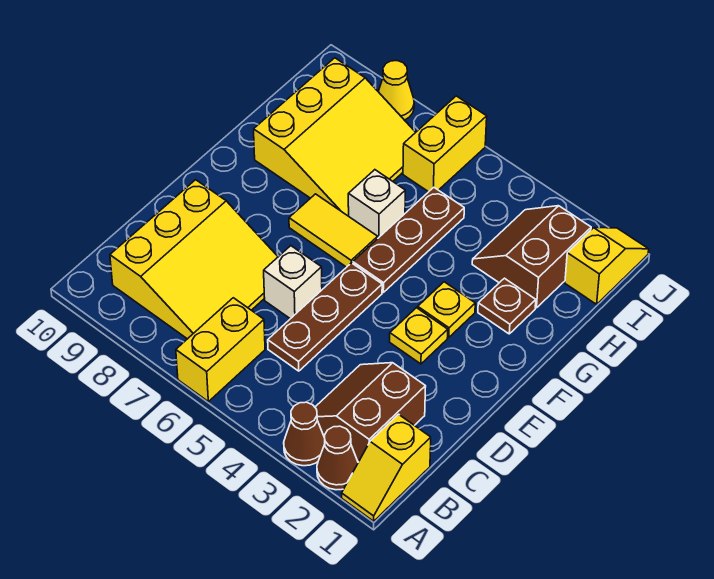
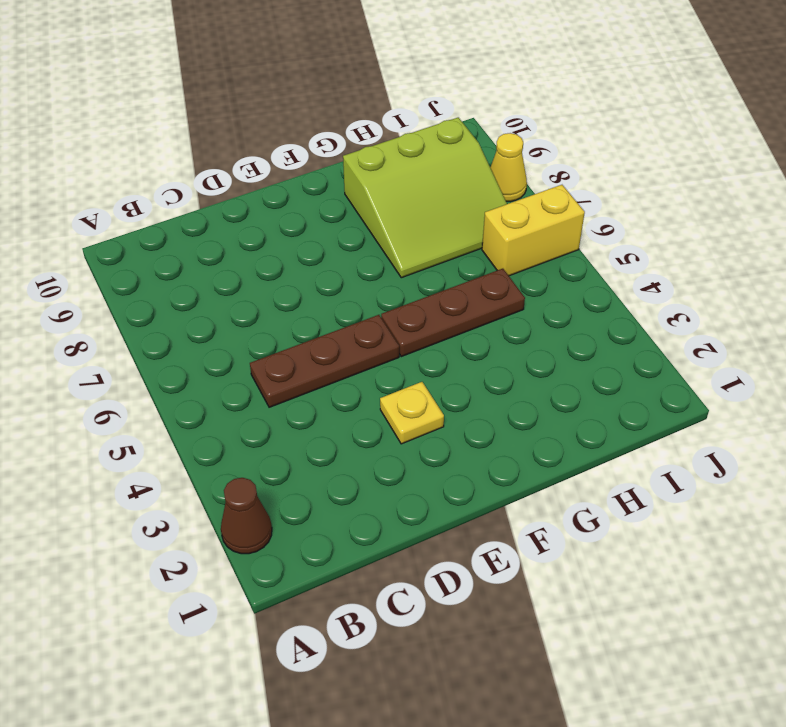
lime slope G7:I9 level 1 top 9 -> yellow slope G7:I9 level 1 top 9
none -> yellow slope A1:B1 level 1 top B
none -> brown cone A3 level 1
none -> yellow brick A6:B6 level 1

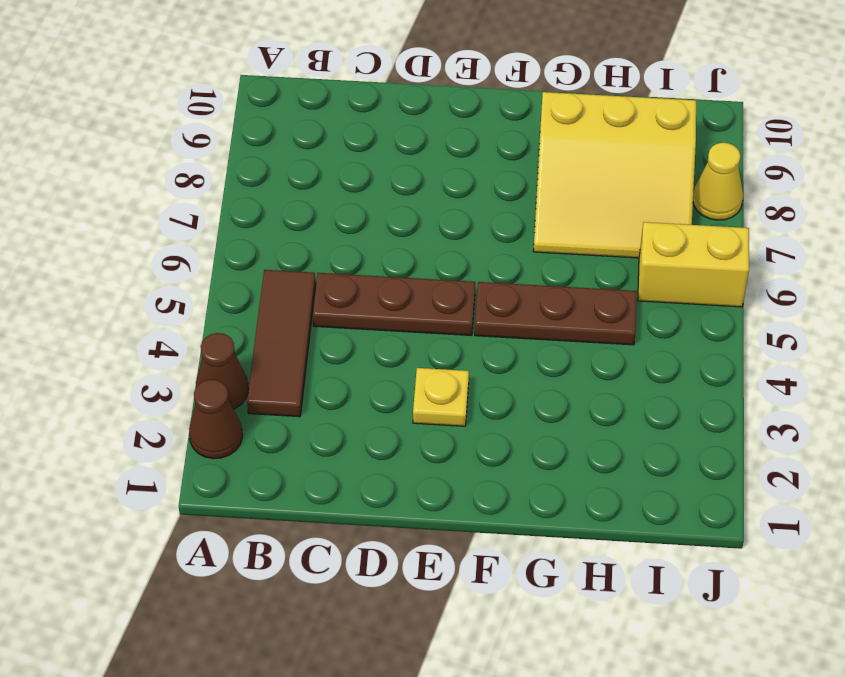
brown tile B3:B5 level 1 -> brown slope B2:C3 level 1 top 2
none -> yellow slope A1:B1 level 1 top B
none -> yellow brick A6:B6 level 1
none -> yellow slope B7:D9 level 1 top 9

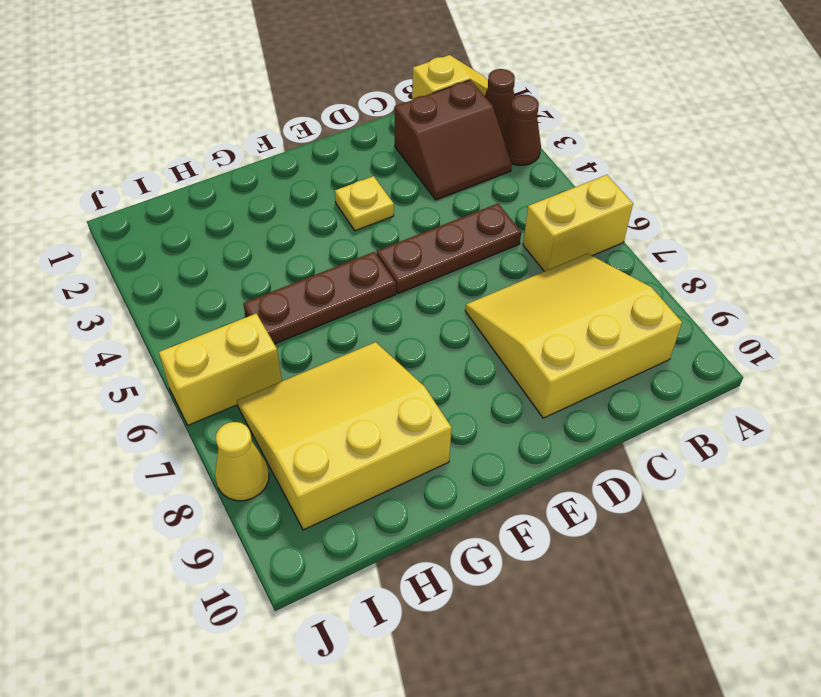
none -> white brick D6 level 1
none -> yellow plate F3 level 1
none -> yellow tile F6:F7 level 1

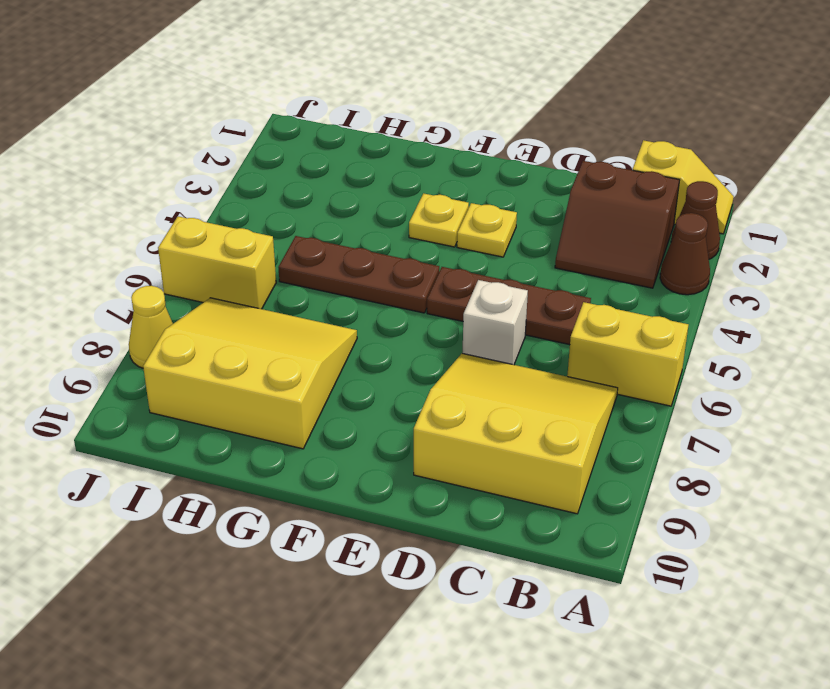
none -> yellow tile F6:F7 level 1
none -> brown plate G2 level 1
none -> white brick G6 level 1

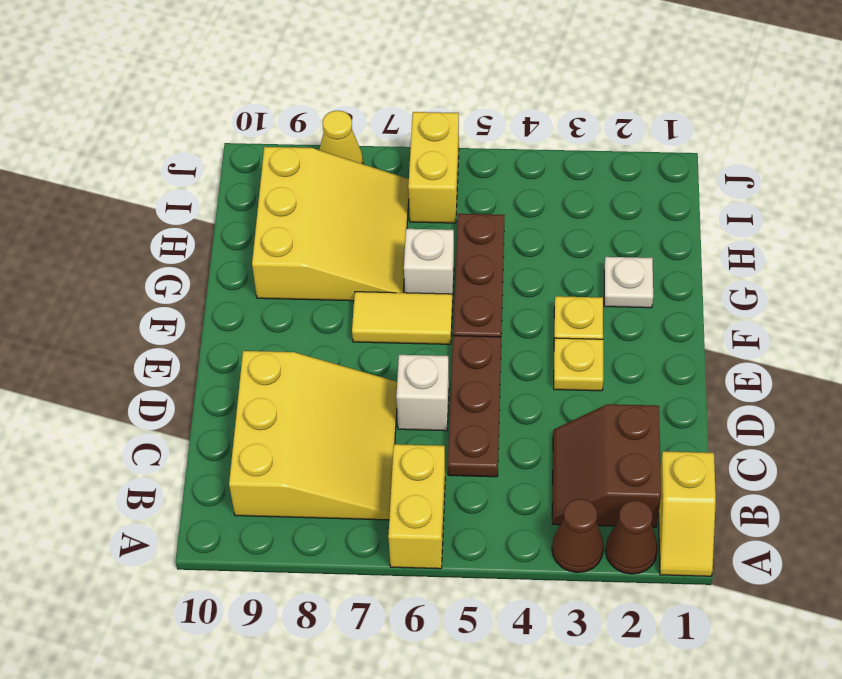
white plate G2 level 1 -> brown plate G2 level 1
none -> brown slope H2:I3 level 1 top 2
none -> yellow slope I1:J1 level 1 top I

